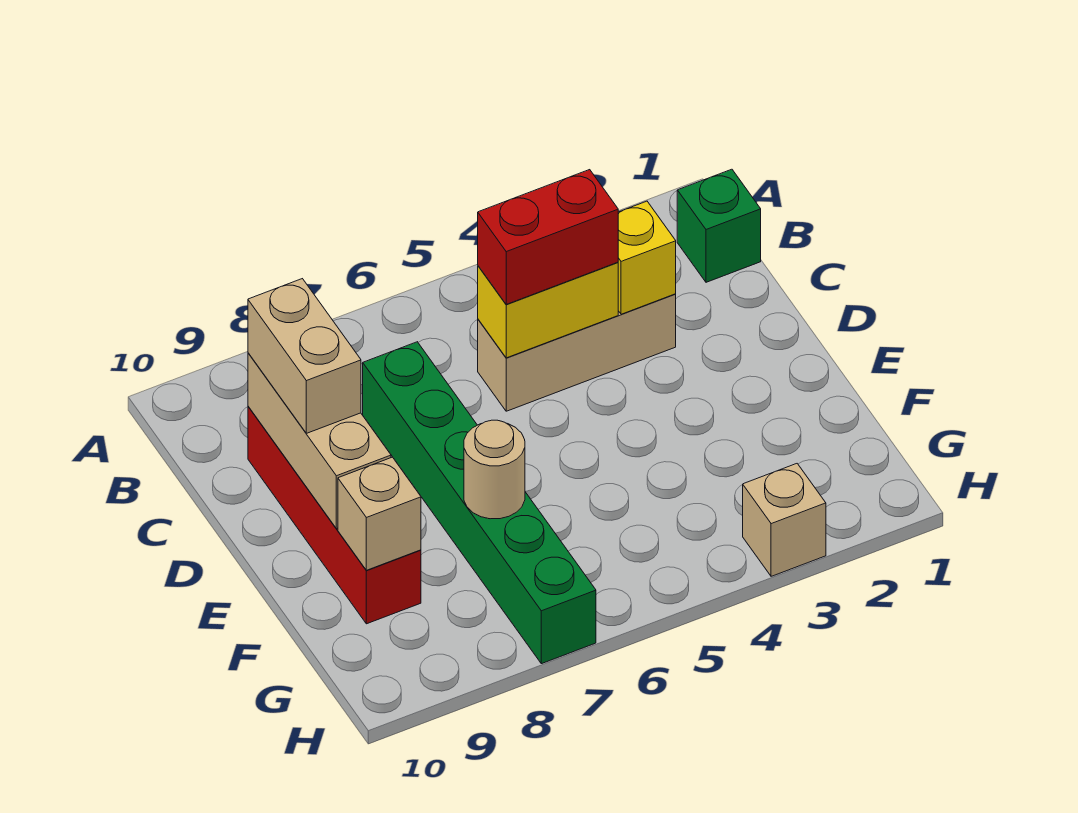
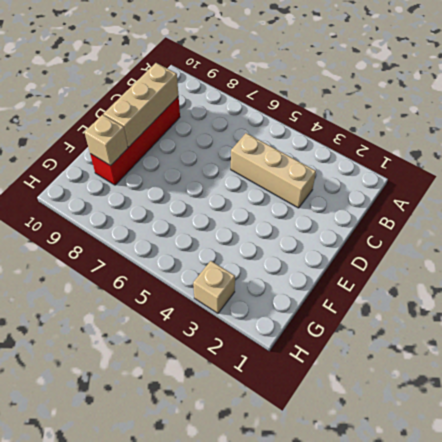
none -> green brick B1 level 1
none -> green brick C7:H7 level 1
none -> yellow brick C3 level 2

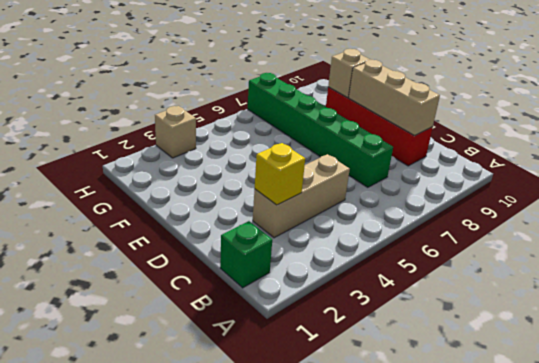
none -> yellow brick C4:C5 level 2
none -> tan round brick F7 level 2
none -> red brick C4:C5 level 3

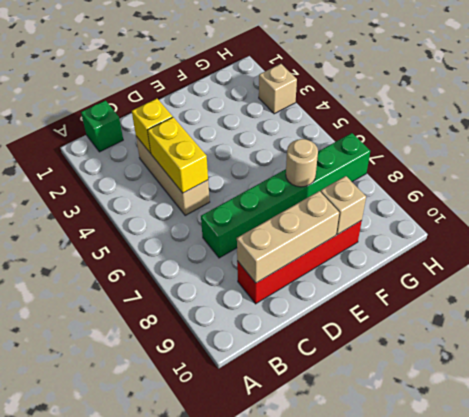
none -> red brick C4:C5 level 3
none -> tan brick C9:D9 level 3

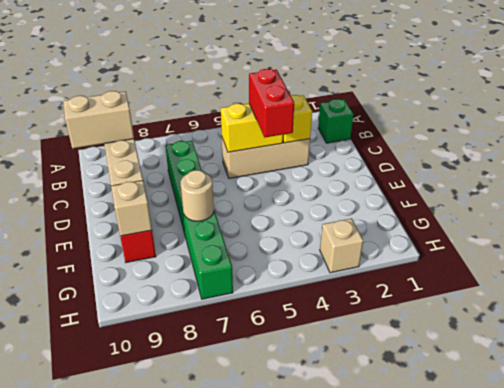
red brick C4:D4 level 3 -> red brick C4:C5 level 3
tan brick C9:C10 level 3 -> tan brick C9:D9 level 3

